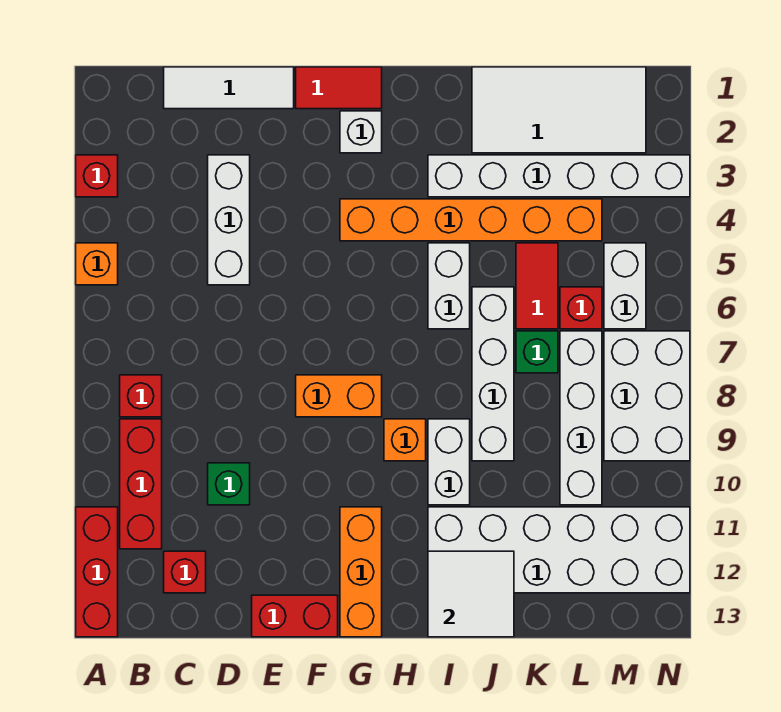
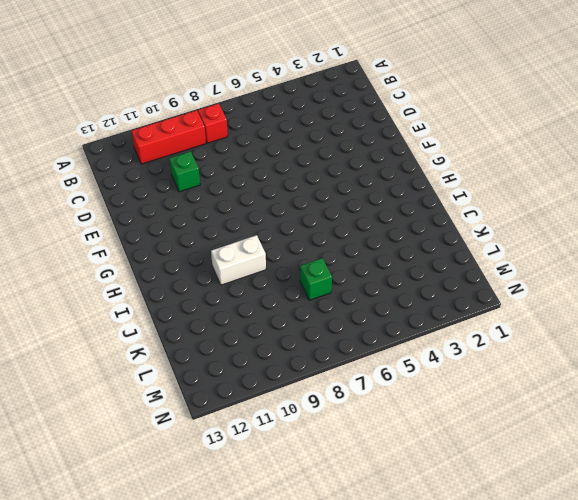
none -> red brick A3 level 1
none -> orange brick A5 level 1
none -> red brick A11:A13 level 1

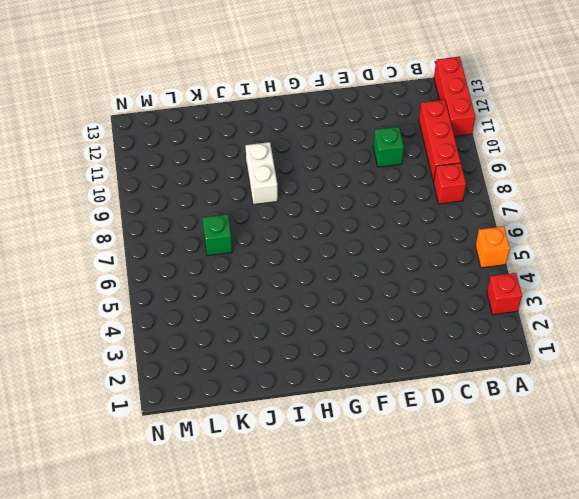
none -> white tile C1:E1 level 1
none -> red brick C12 level 1
none -> white brick D3:D5 level 1

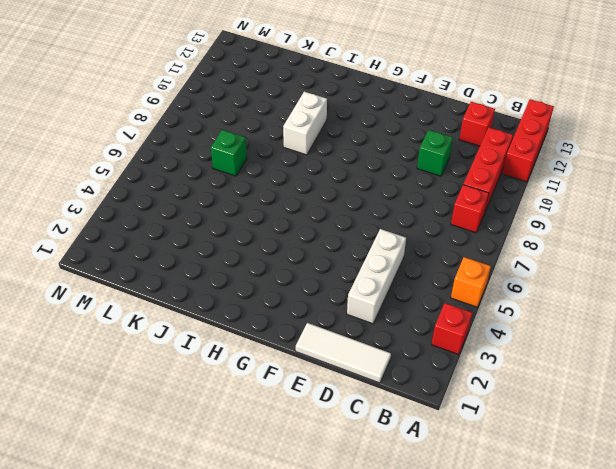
none -> red brick E13:F13 level 1
none -> red tile F1:G1 level 1
none -> orange brick F8:G8 level 1

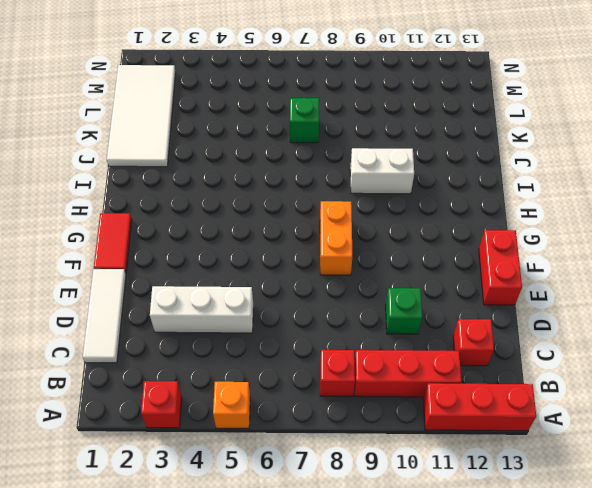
none -> white brick G2 level 1
none -> orange brick G4:L4 level 1
none -> orange brick G11:G13 level 1

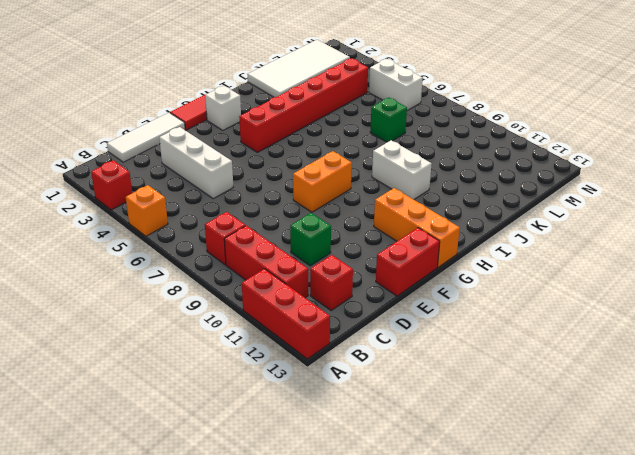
red brick G4:L4 level 1 -> orange brick G4:L4 level 1
none -> orange brick H9 level 1
none -> white brick I3:N3 level 1
none -> white brick I5:I6 level 1

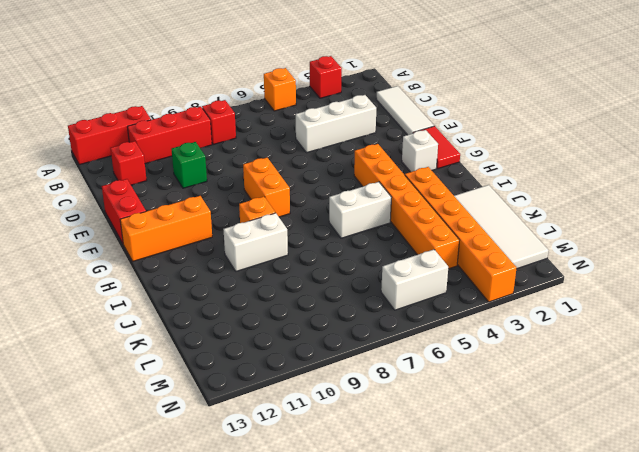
orange brick I3:N3 level 1 -> white brick I3:N3 level 1
none -> white brick I11:N12 level 1
none -> white brick J6:J9 level 1
none -> red tile K5:K6 level 1

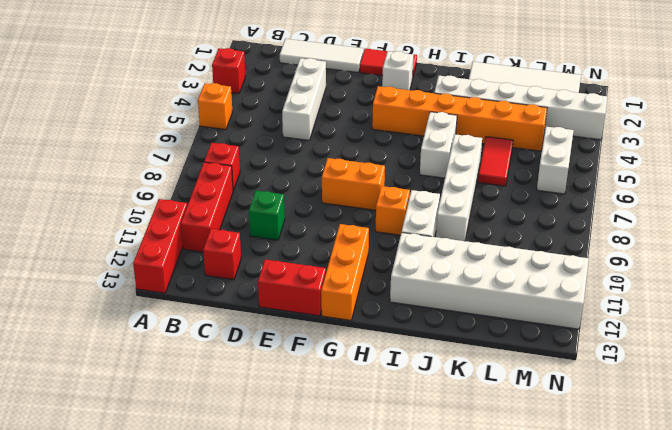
none -> green brick K7 level 1
none -> red brick L6 level 1
none -> white brick L7:L10 level 1

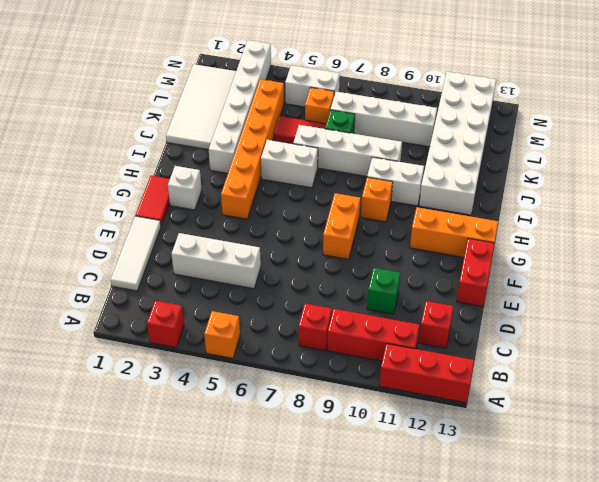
orange brick L6 level 1 -> red brick L6 level 1
none -> white brick M7:N9 level 1
none -> white tile I12:J13 level 2

